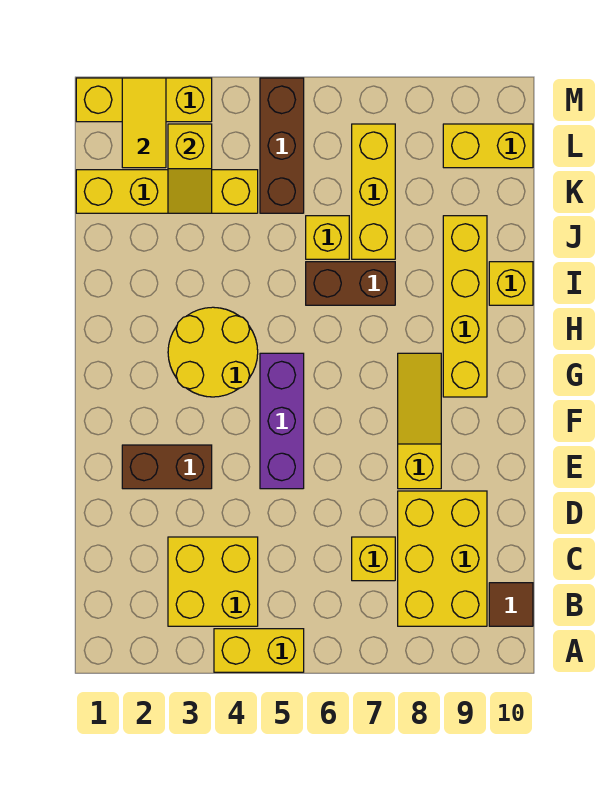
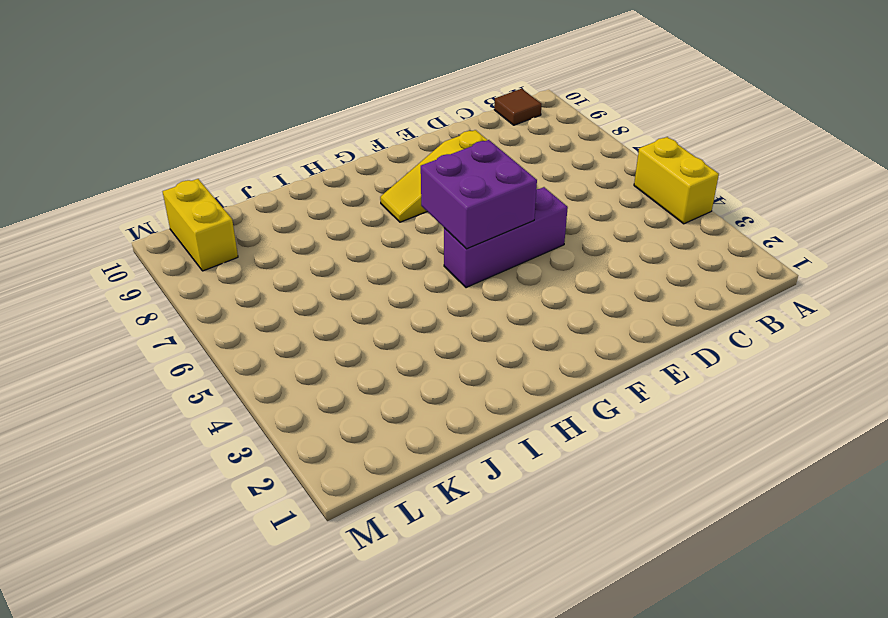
purple brick F5:G6 level 2 -> none
none -> yellow brick B3:C4 level 1
none -> yellow brick B8:D9 level 1
none -> yellow brick C7 level 1

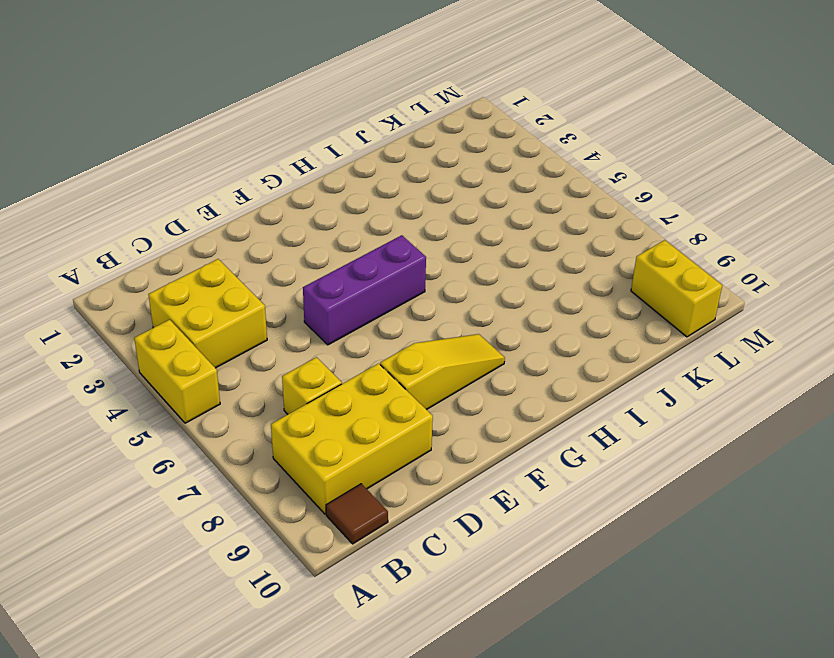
none -> brown brick E2:E3 level 1
none -> yellow round brick G3:H4 level 1
none -> yellow brick G9:J9 level 1

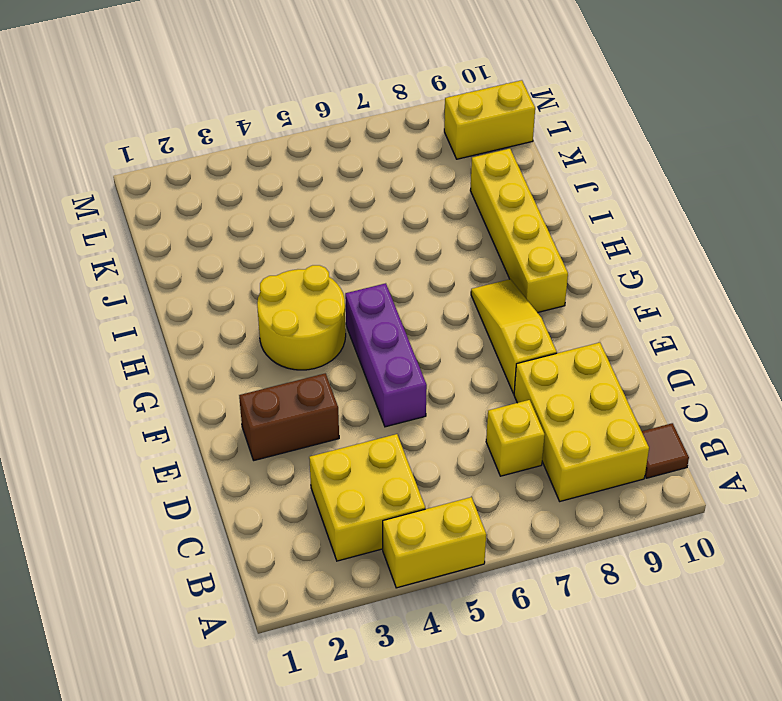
none -> brown brick I6:I7 level 1
none -> yellow brick I10 level 1
none -> yellow brick J6 level 1

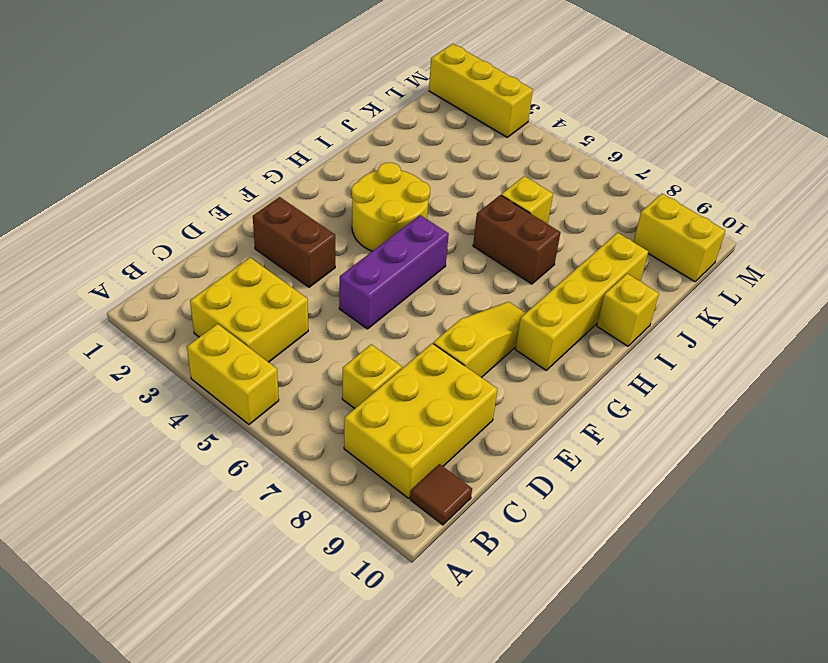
none -> yellow brick J7:L7 level 1
none -> yellow brick K1:K4 level 1
none -> brown brick K5:M5 level 1

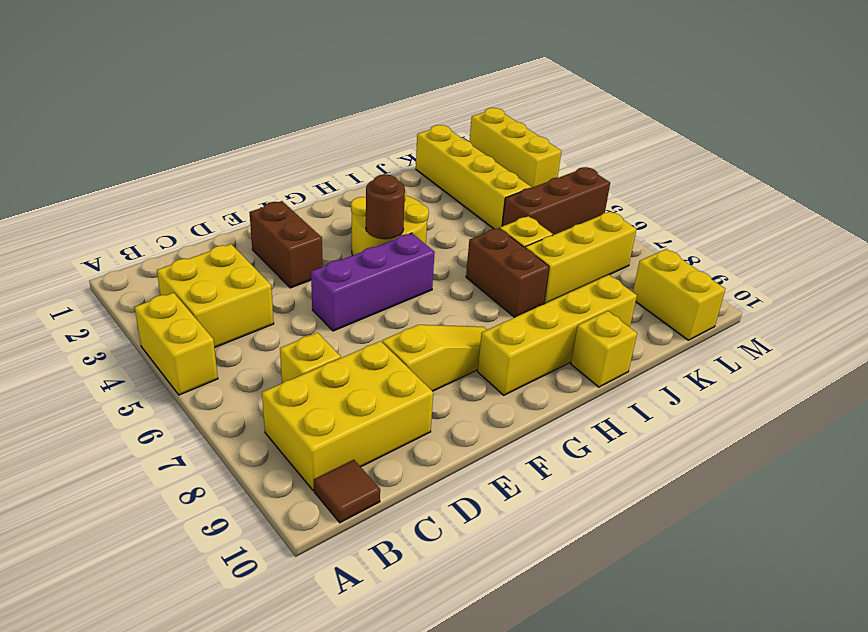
brown round brick G4 level 2 -> none
none -> yellow slope K3:L3 level 2 top L
none -> yellow tile L2:M2 level 2

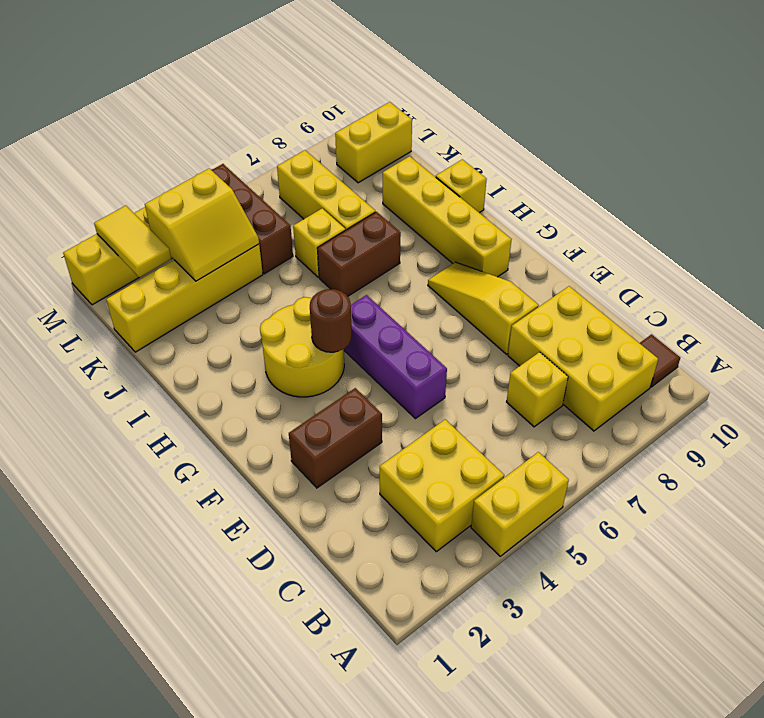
brown round brick G4 level 2 -> none
yellow slope K3:L4 level 2 top L -> yellow slope K3:L3 level 2 top L

